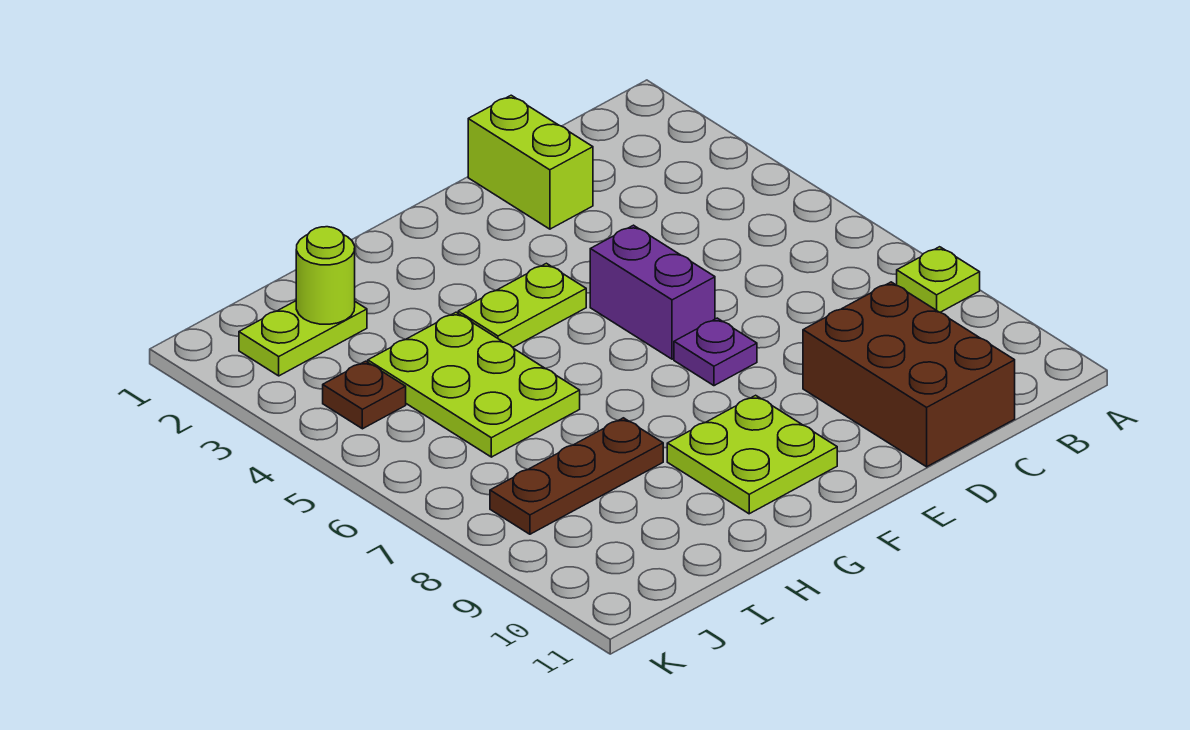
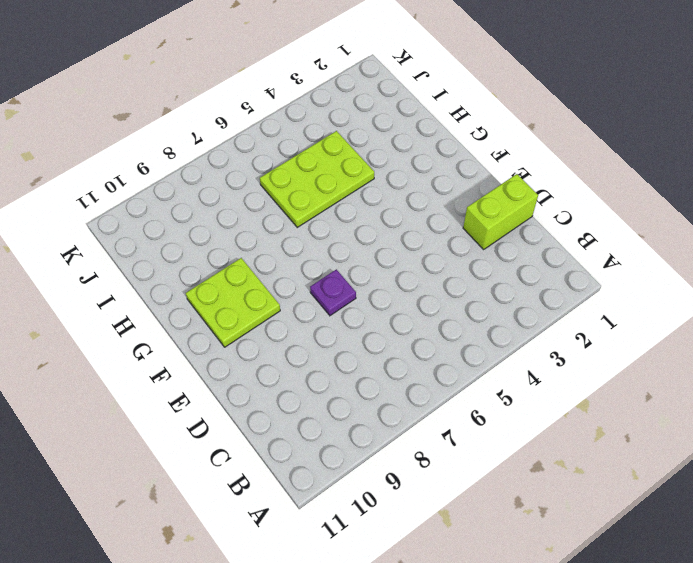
none -> lime plate A8 level 1
none -> brown brick C9:D11 level 1
none -> purple brick E5:E6 level 1

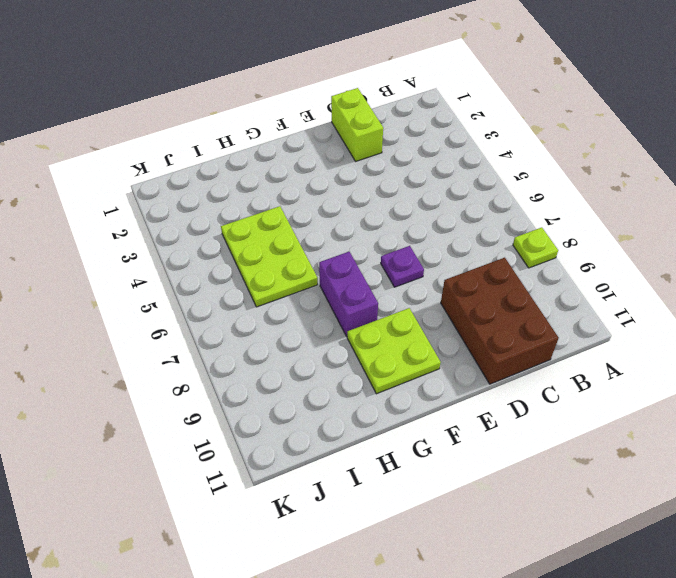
purple brick G7:G8 level 1 -> purple brick E5:E6 level 1
none -> lime plate F4:G4 level 1
none -> brown plate H8:J8 level 1
none -> lime plate I2:J2 level 1

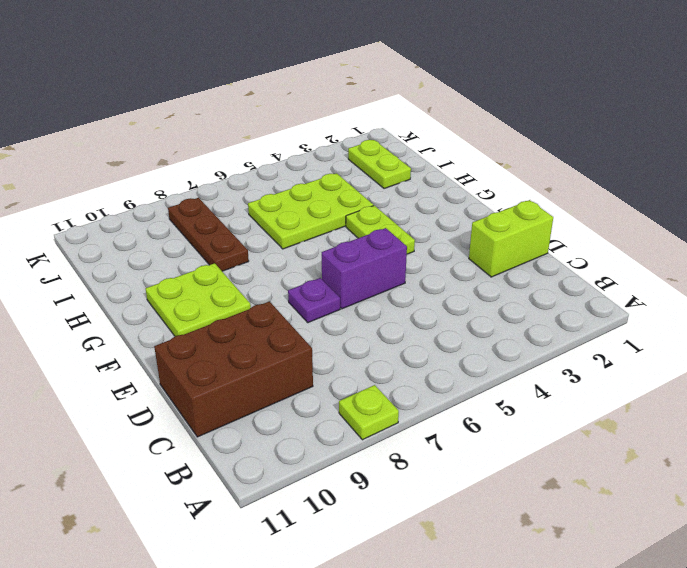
none -> brown plate J4 level 1
none -> lime round brick I2 level 2

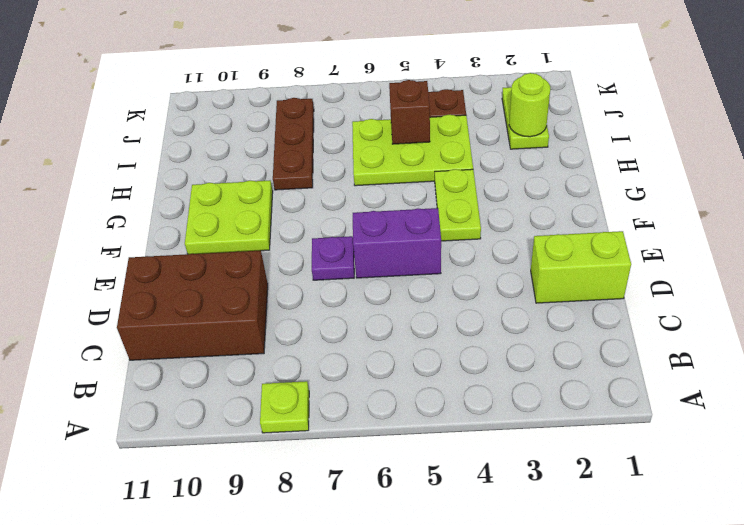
brown brick I5 level 2 -> none

